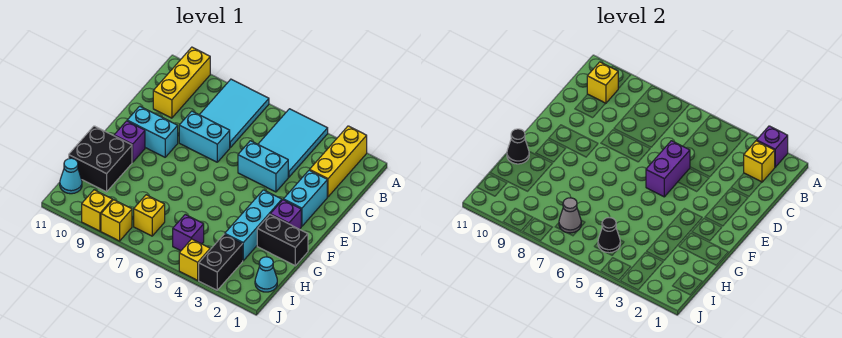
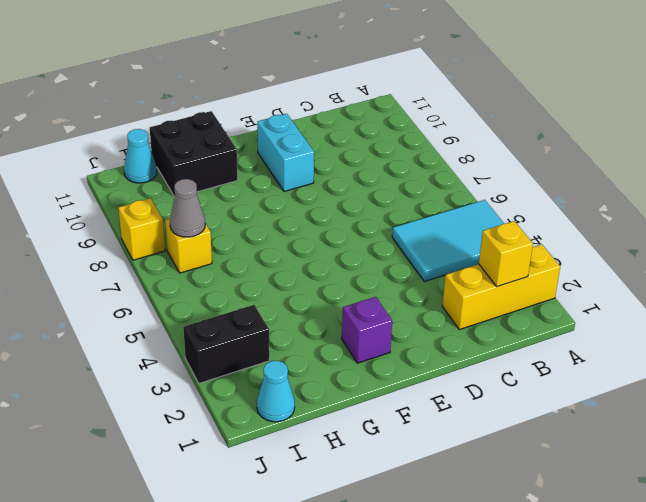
none -> cyan tile A7:C8 level 1
none -> yellow brick A10:C10 level 1
none -> cyan brick D2:E2 level 1

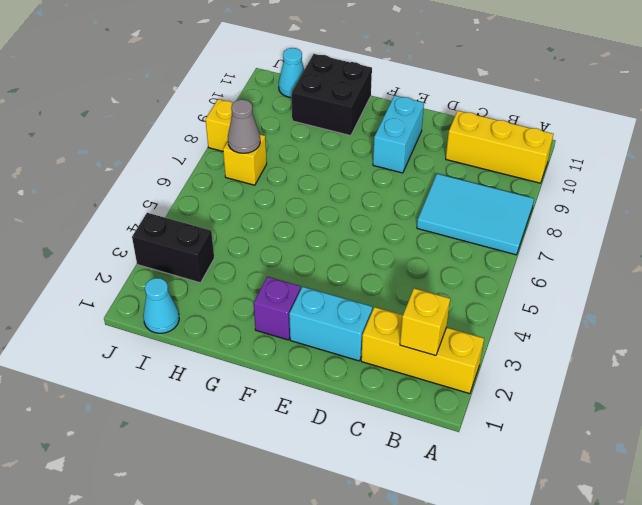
none -> cyan tile A4:C5 level 1
none -> cyan brick D4:D5 level 1
none -> cyan brick D7:D8 level 1

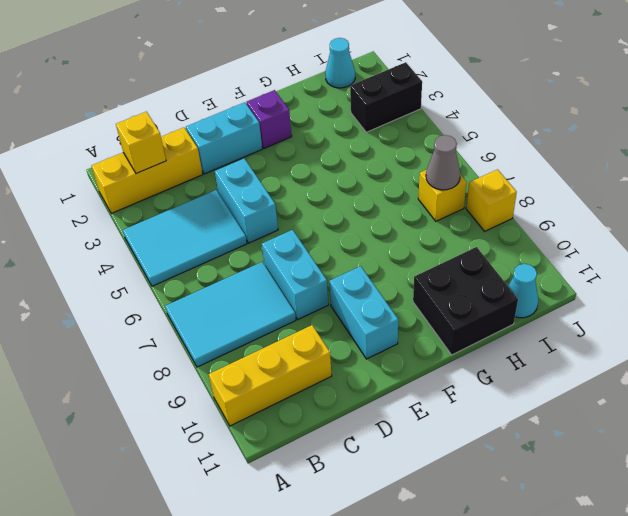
none -> cyan brick F3:H3 level 1
none -> purple brick F10 level 1
none -> black brick G1:G2 level 1

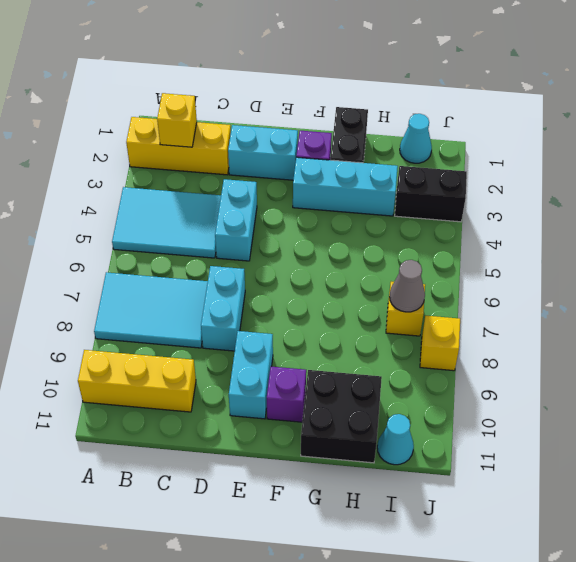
none -> purple brick I5 level 1
none -> yellow brick J4 level 1
none -> yellow brick J9 level 1

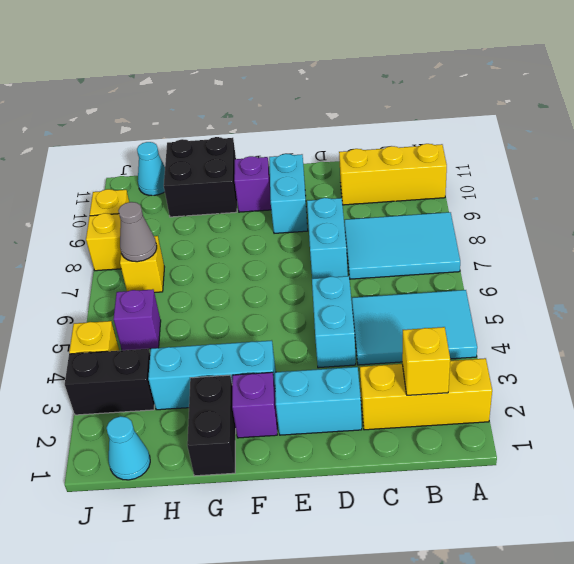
none -> purple brick A2 level 2
none -> yellow brick B10 level 2
none -> purple brick D5:E5 level 2

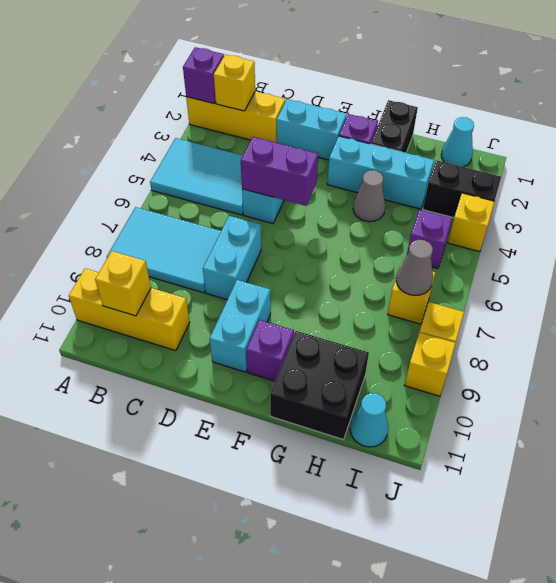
grey cone G4 level 1 -> none
none -> black cone G11 level 2
none -> black cone I5 level 2

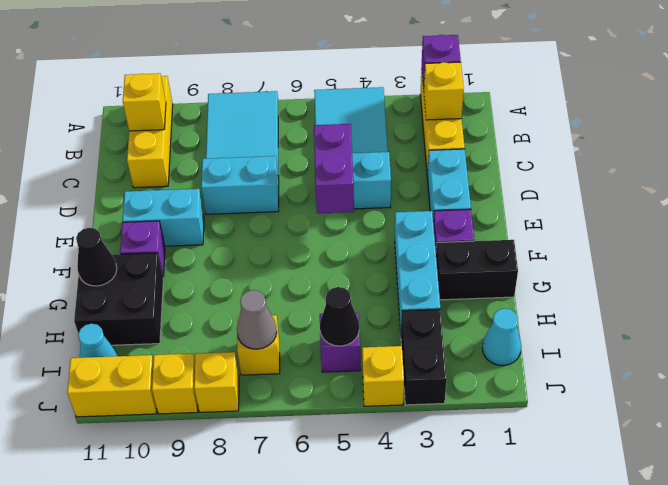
yellow brick J10:J11 level 1 -> none

